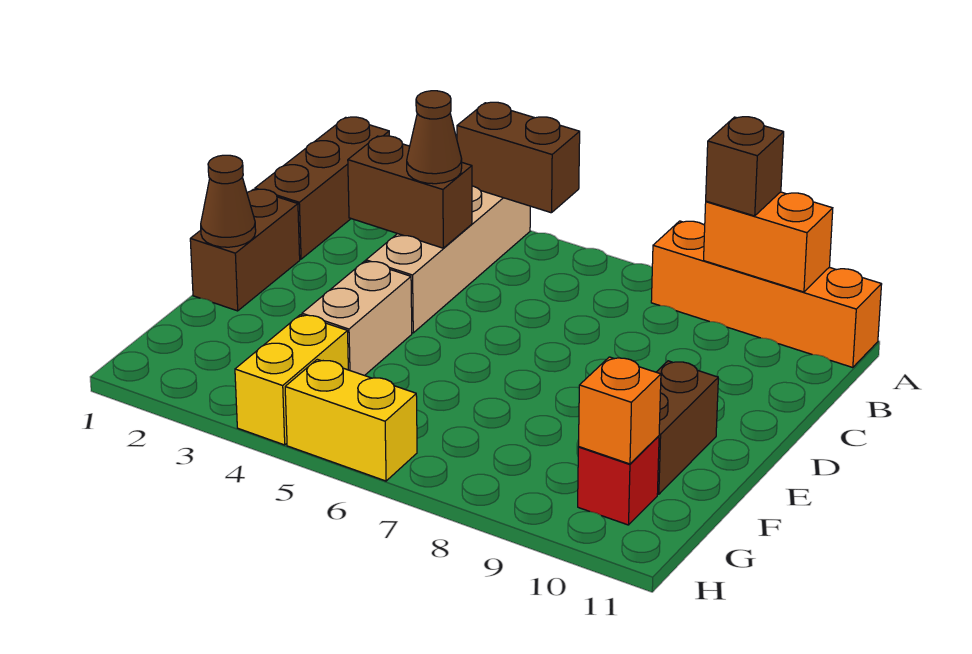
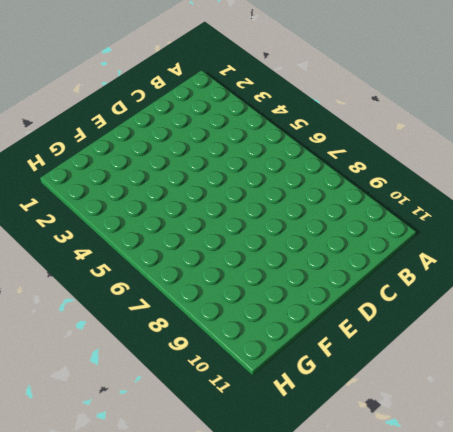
none -> brown brick A1:C1 level 1
none -> tan brick A4:D4 level 1
none -> orange brick A8:A11 level 1

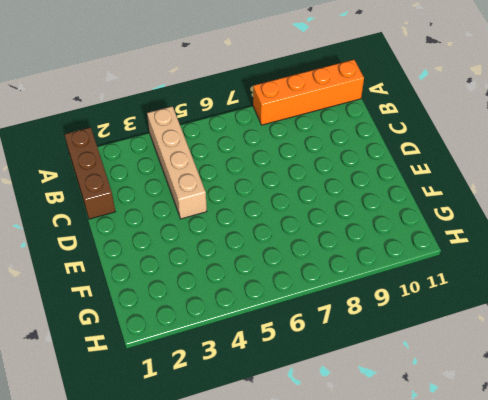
none -> brown brick D1:E1 level 1
none -> tan brick E4:F4 level 1
none -> brown brick E10:F10 level 1

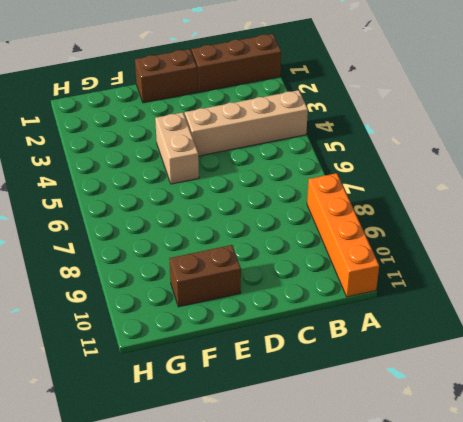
tan brick E4:E5 level 1 -> tan brick E4:F4 level 1
none -> yellow brick G4:H4 level 1
none -> red brick G10 level 1
none -> yellow brick H5:H6 level 1

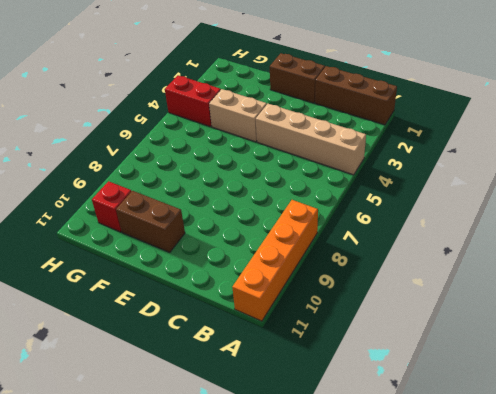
red brick G4:H4 level 1 -> yellow brick G4:H4 level 1
none -> yellow brick H5:H6 level 1
none -> brown brick A4:A5 level 2
none -> orange brick A9:A10 level 2

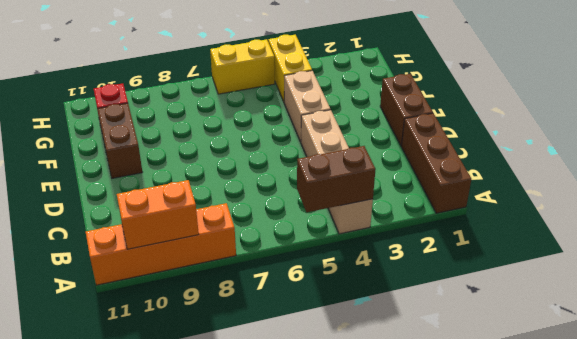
none -> brown brick C3:C4 level 2
none -> brown cone E1 level 2
none -> orange brick G10 level 2

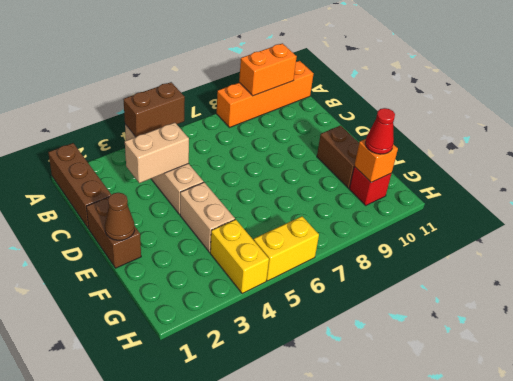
tan brick C3:C4 level 2 -> brown brick C3:C4 level 2
red cone G10 level 3 -> none
none -> brown brick A9 level 3
none -> brown cone C4 level 3

